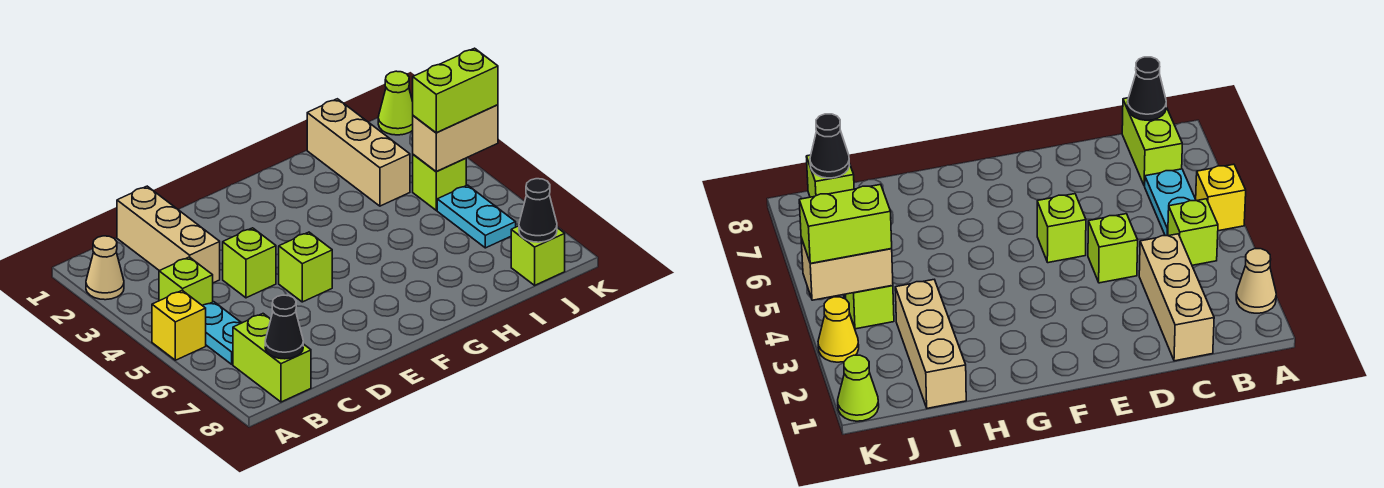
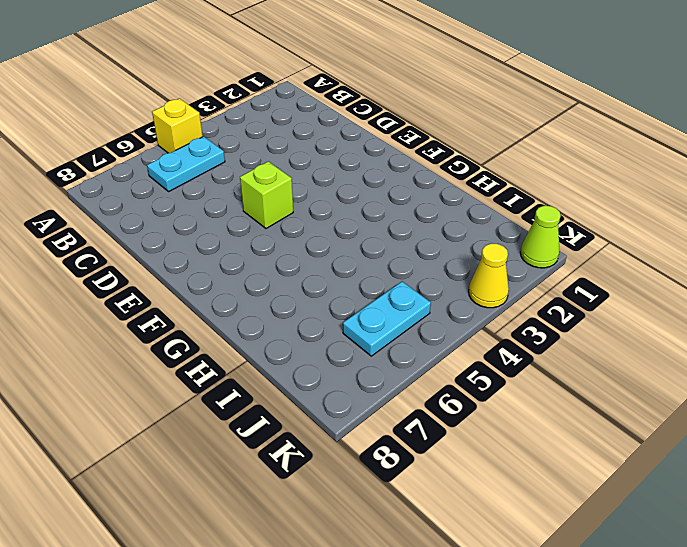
none -> tan cone A2 level 1
none -> lime brick B4 level 1
none -> lime brick B7:B8 level 1

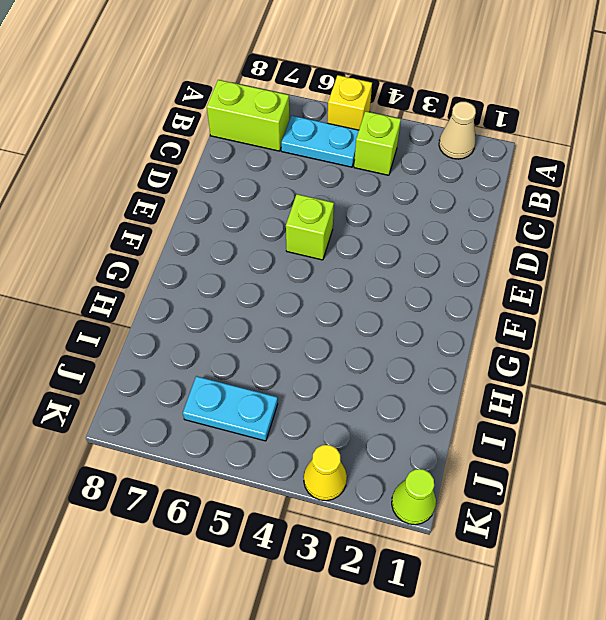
none -> tan brick C1:C3 level 1
none -> lime brick D4 level 1
none -> tan brick I1:I3 level 1

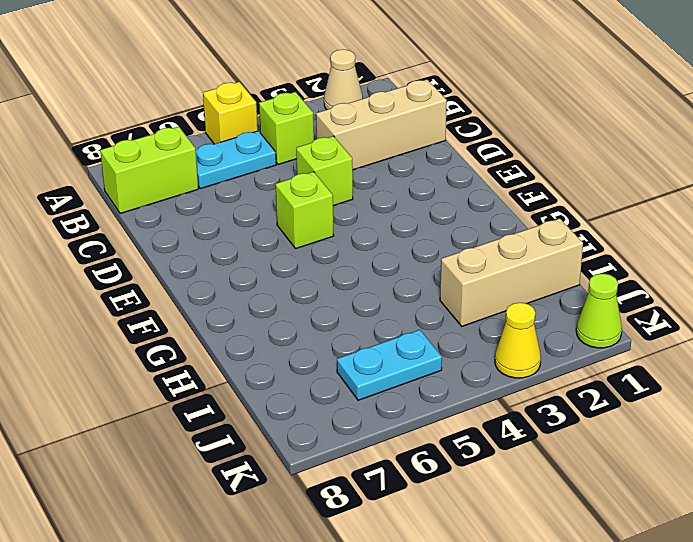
none -> lime brick J4 level 1
none -> lime brick J8 level 1
none -> black cone B8 level 2

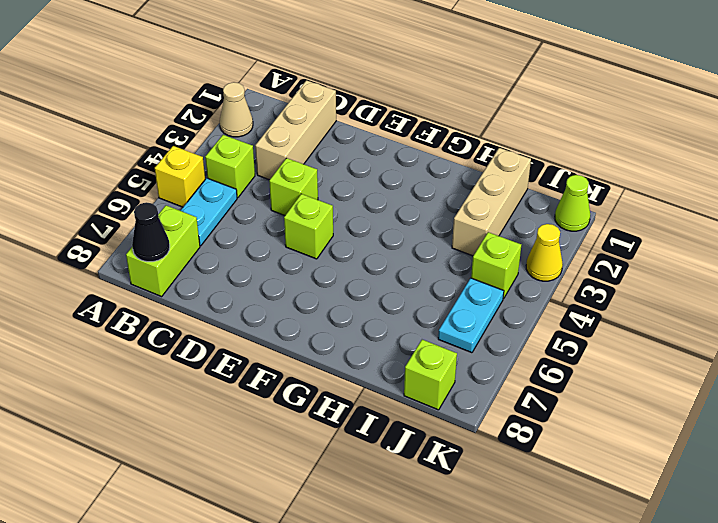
none -> tan brick J4:K4 level 2
none -> black cone J8 level 2
none -> lime brick J4:K4 level 3

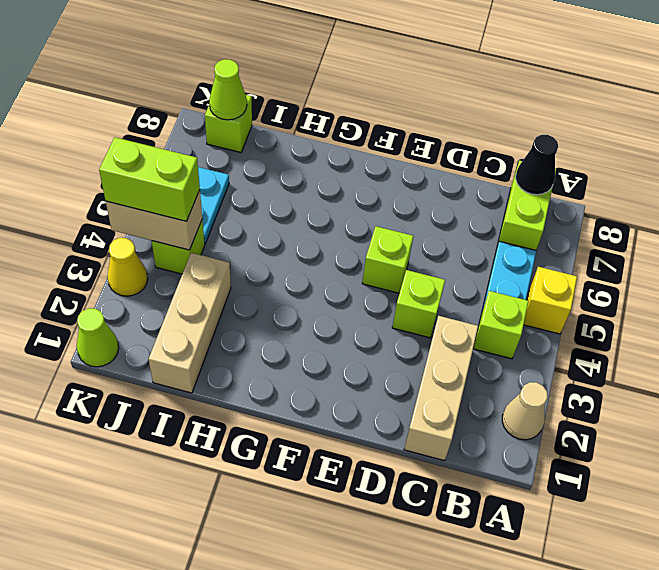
lime cone J8 level 2 -> black cone J8 level 2

